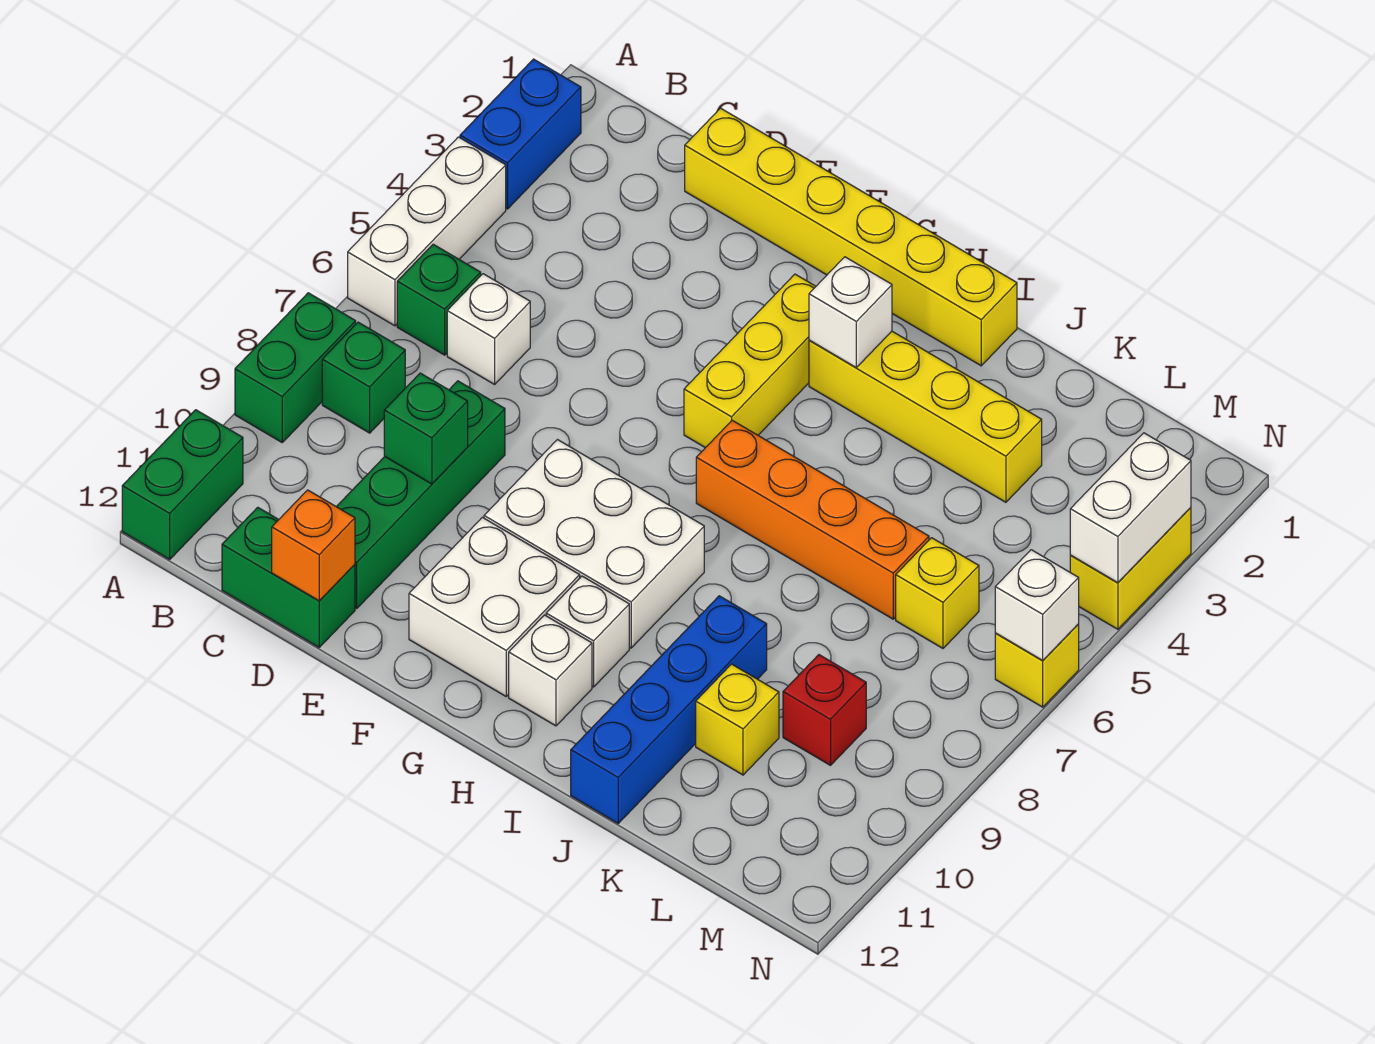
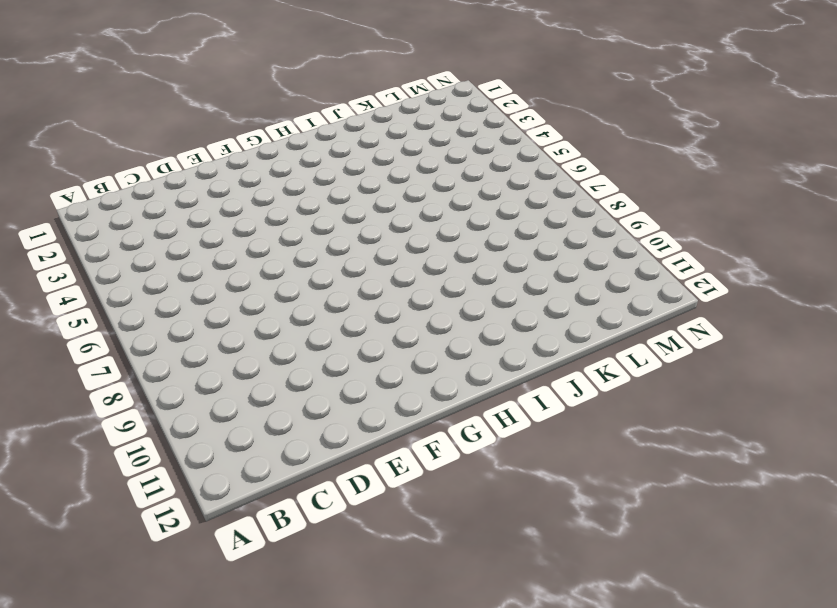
none -> blue brick A2:A3 level 1
none -> white brick A4:A6 level 1
none -> green brick A8:A9 level 1

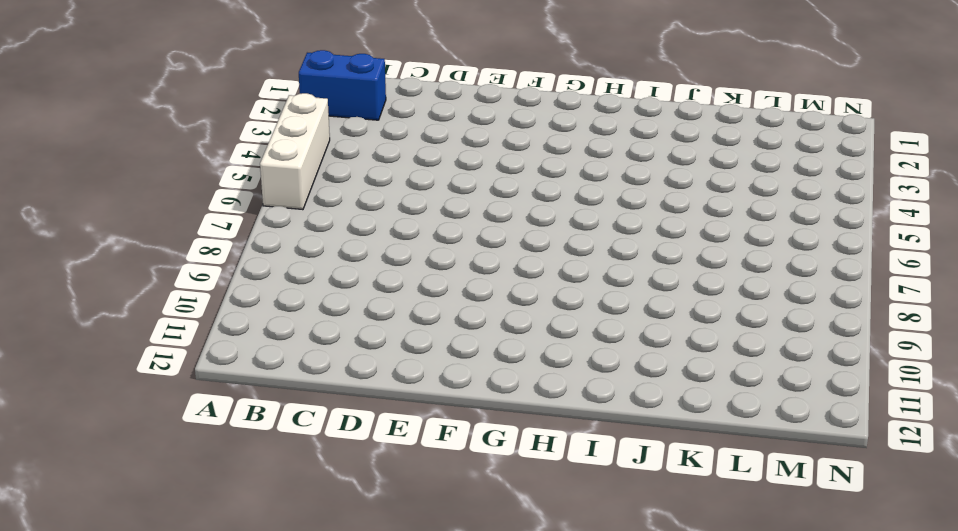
blue brick A2:B2 level 1 -> blue brick A2:A3 level 1
none -> green brick A8:A9 level 1
none -> green brick A11:A12 level 1
none -> green brick B6 level 1

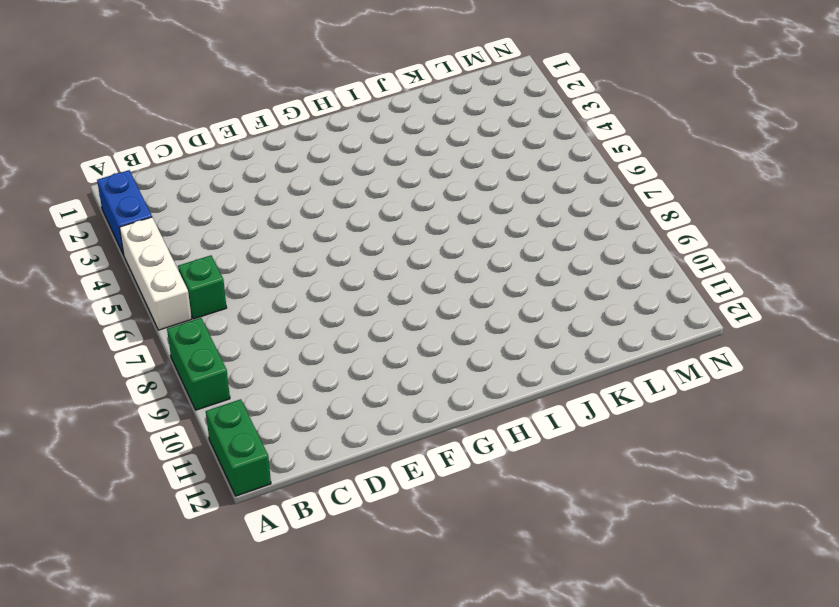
none -> green brick B8 level 1
none -> white brick C6 level 1
none -> green brick C12:D12 level 1

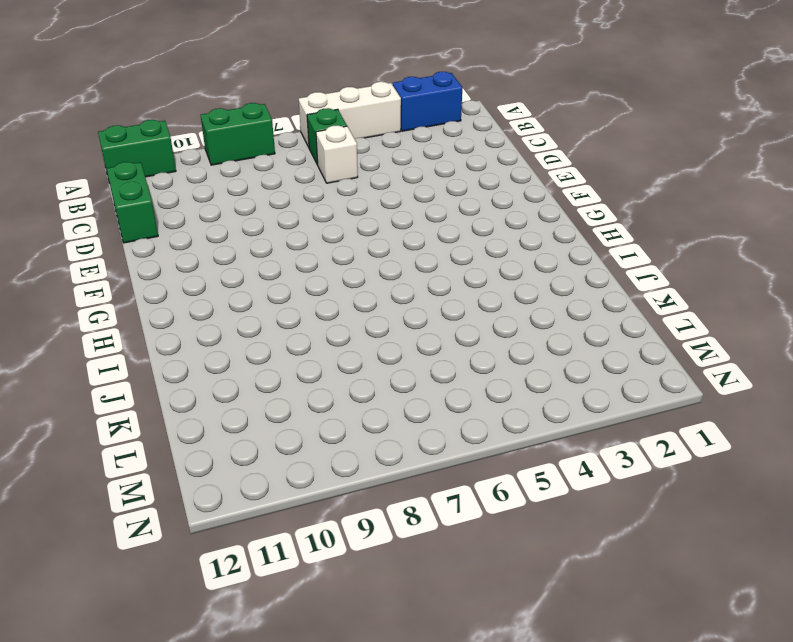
none -> green brick B8 level 1
none -> yellow brick D1:I1 level 1
none -> green brick D8:D11 level 1

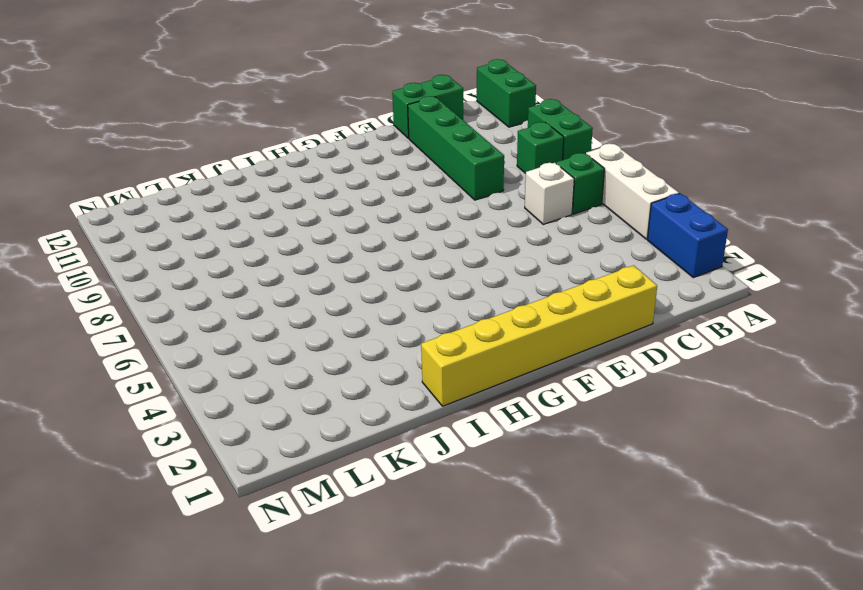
none -> white brick F8:H9 level 1
none -> white brick F10:G11 level 1
none -> yellow brick G3:G5 level 1

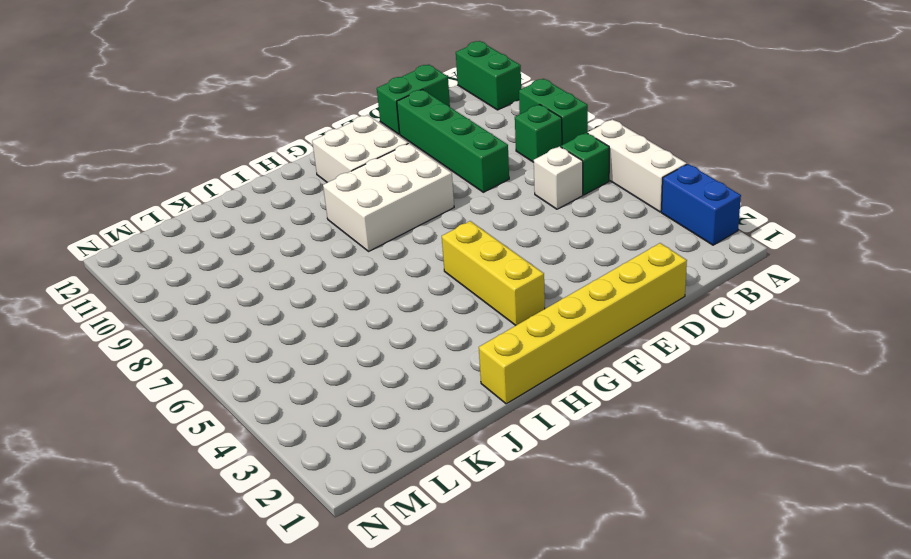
none -> yellow brick H3:K3 level 1
none -> orange brick H6:K6 level 1
none -> white brick H10 level 1

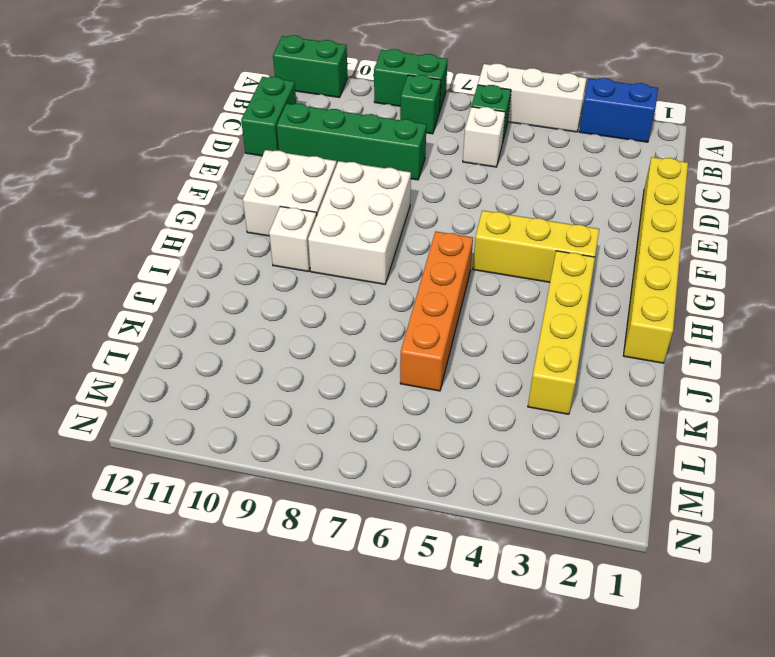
none -> white brick H11 level 1
none -> blue brick J9:J12 level 1
none -> yellow brick K10 level 1

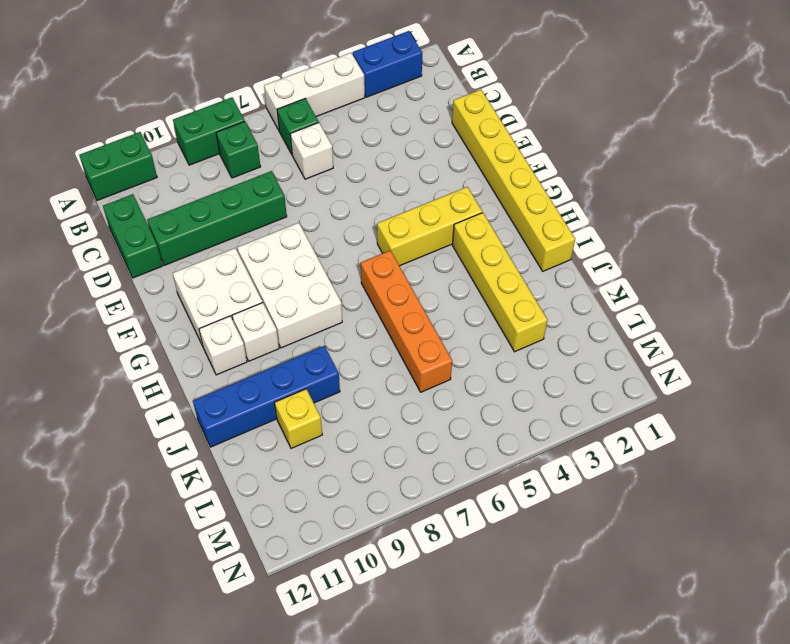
none -> yellow brick L6 level 1
none -> red brick L9 level 1
none -> yellow brick N3:N4 level 1

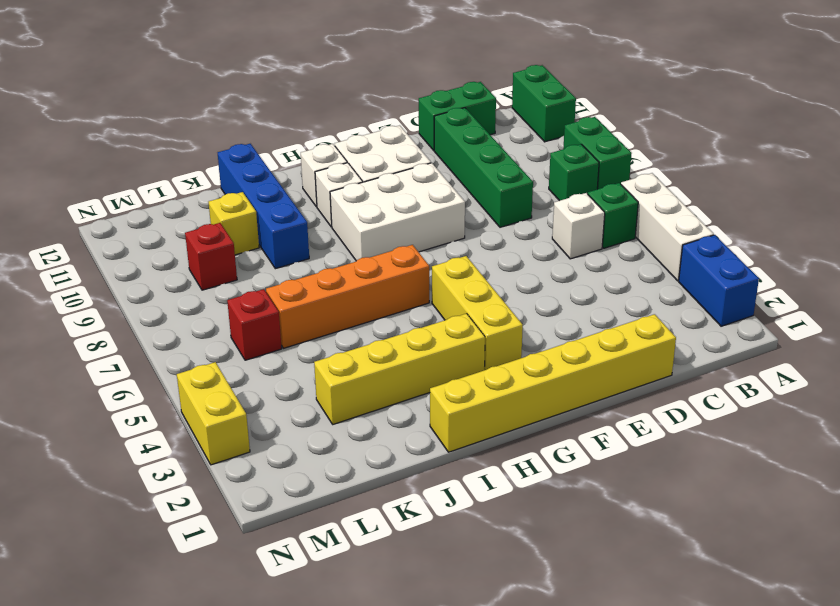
red brick L6 level 1 -> yellow brick L6 level 1
none -> yellow brick N6 level 1
none -> green brick D9 level 2
none -> orange brick D12 level 2

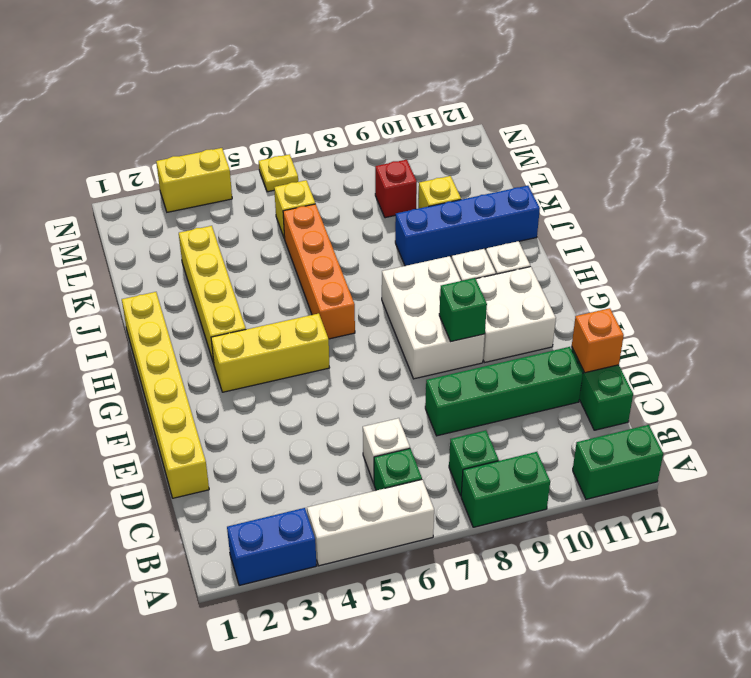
green brick F9 level 2 -> green brick D9 level 2
yellow plate N6 level 1 -> yellow brick N6 level 1
none -> white brick H3 level 2
none -> white brick N3:N4 level 2
none -> white brick N6 level 2

